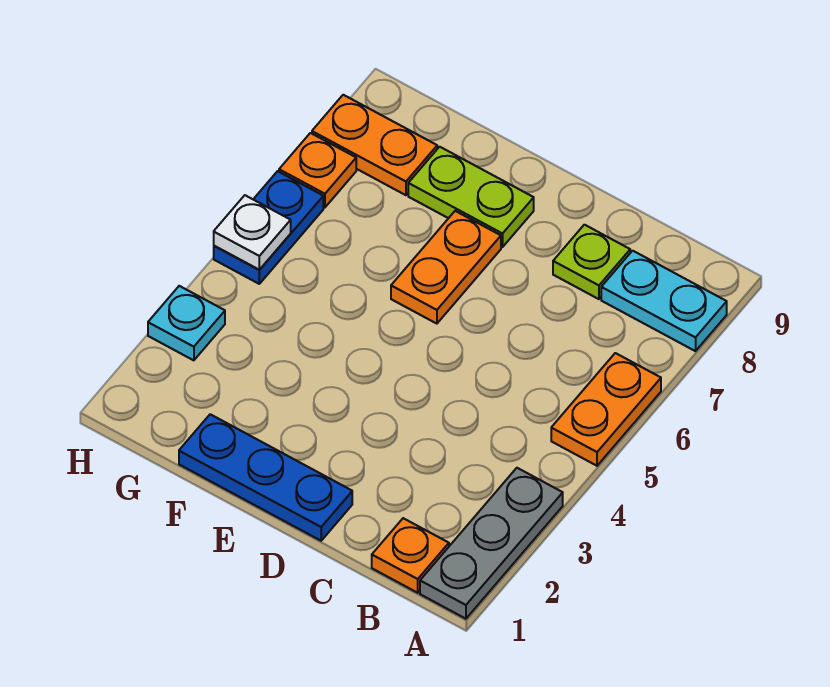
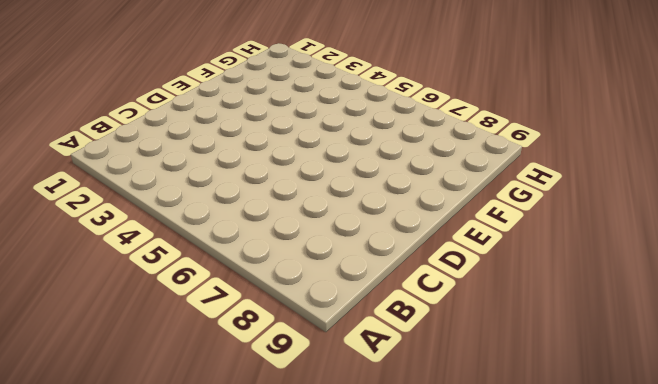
none -> grey plate A1:A3 level 1
none -> orange plate A5:A6 level 1
none -> cyan plate A8:B8 level 1

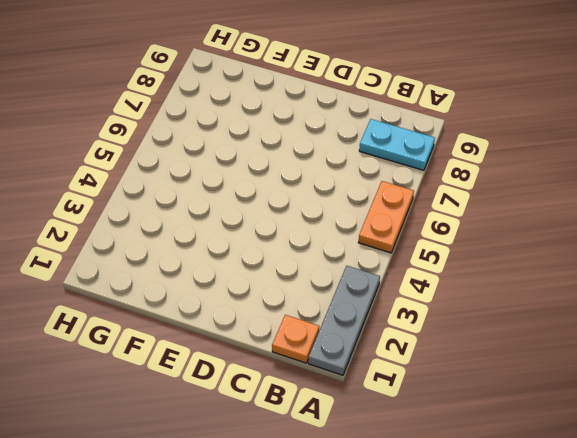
none -> lime plate C8 level 1
none -> blue plate D1:F1 level 1
none -> orange plate E6:E7 level 1

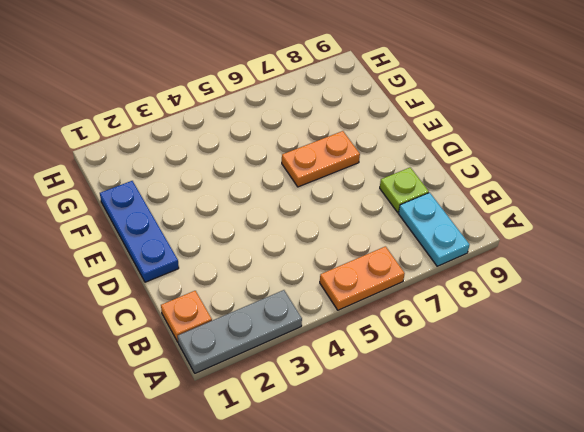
none -> lime plate E8:F8 level 1
none -> orange plate G8:H8 level 1
none -> cyan plate H3 level 1

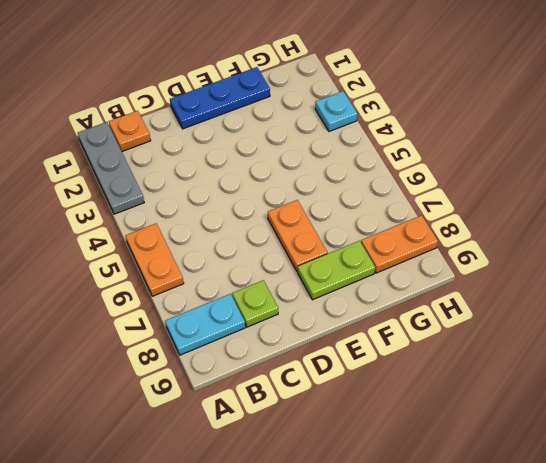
none -> blue plate H5:H6 level 1
none -> orange plate H7 level 1
none -> white plate H5 level 2

